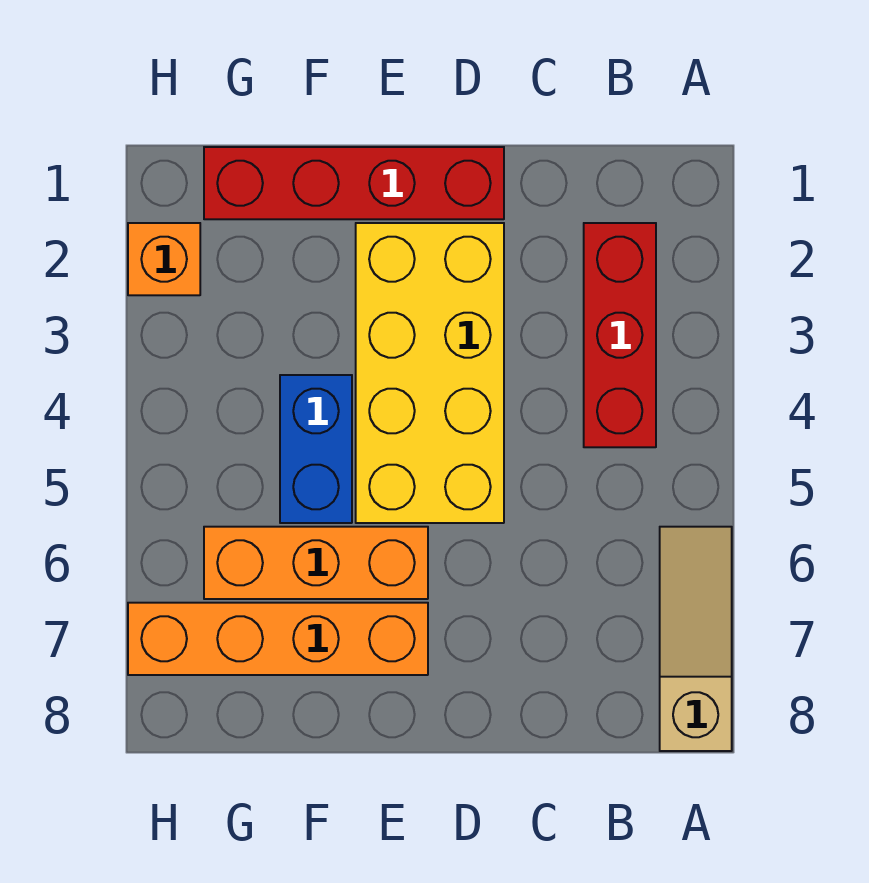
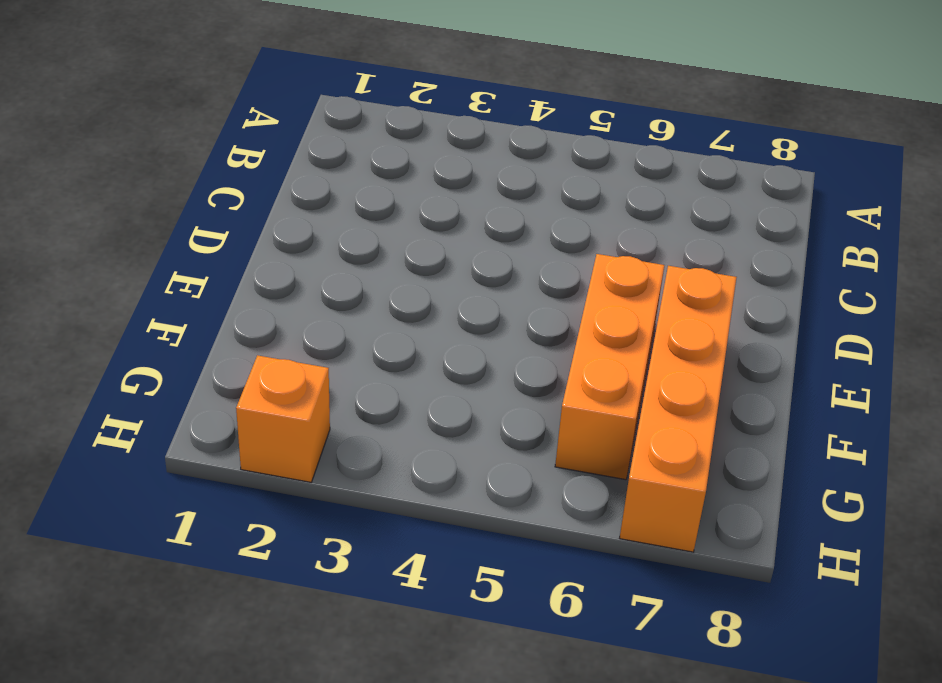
none -> tan slope A6:A8 level 1 top 8
none -> red brick B2:B4 level 1

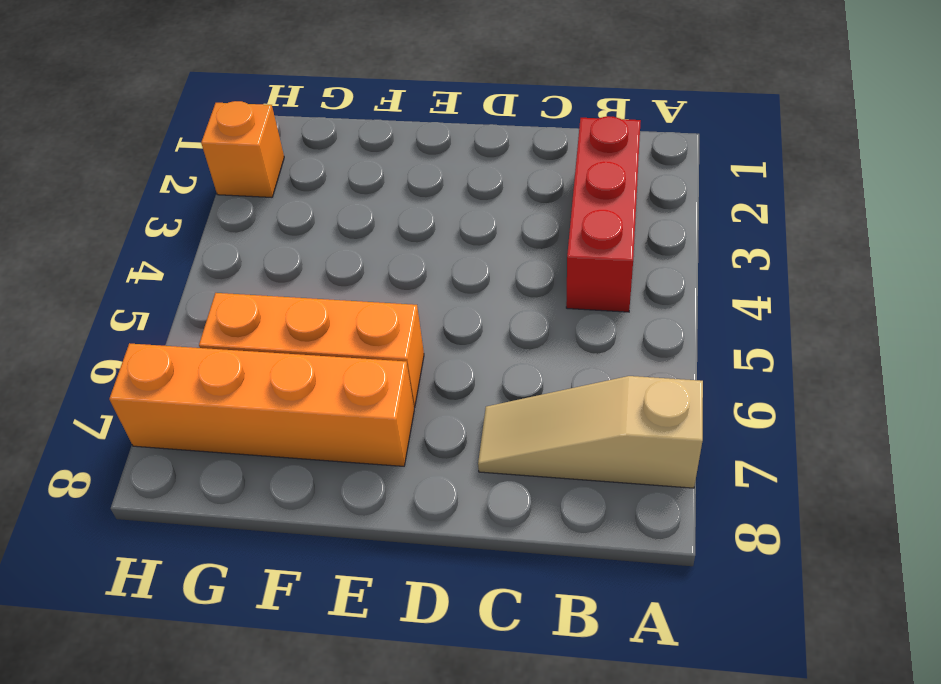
tan slope A7:C7 level 1 top A -> tan slope A6:A8 level 1 top 8
none -> red brick D1:G1 level 1
none -> yellow brick D2:E5 level 1

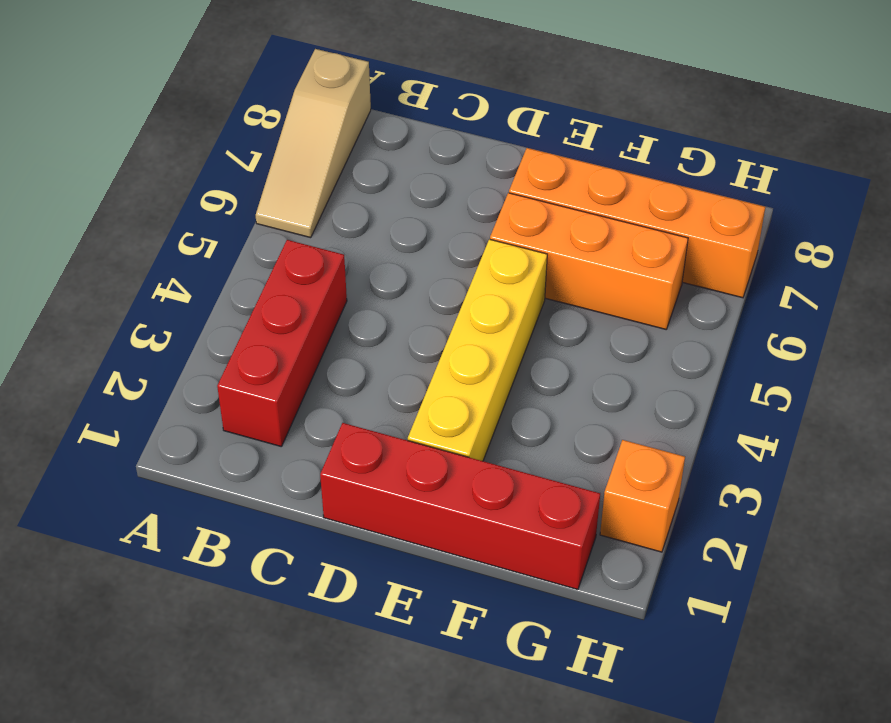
yellow brick E2:E5 level 1 -> yellow brick D2:E5 level 1
none -> blue brick F4:F5 level 1

